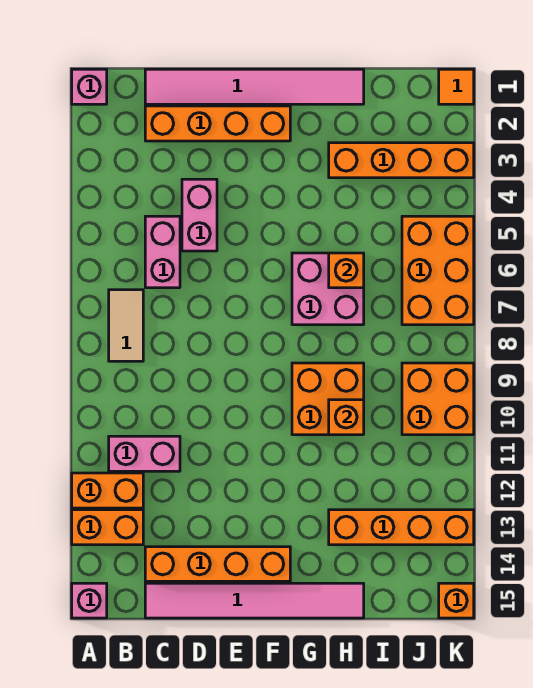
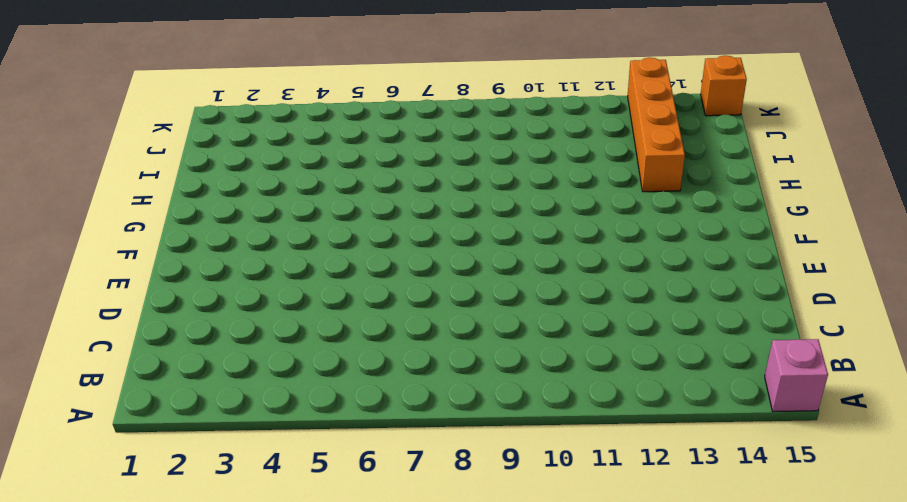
none -> pink brick A1 level 1
none -> orange brick A12:B12 level 1
none -> orange brick A13:B13 level 1

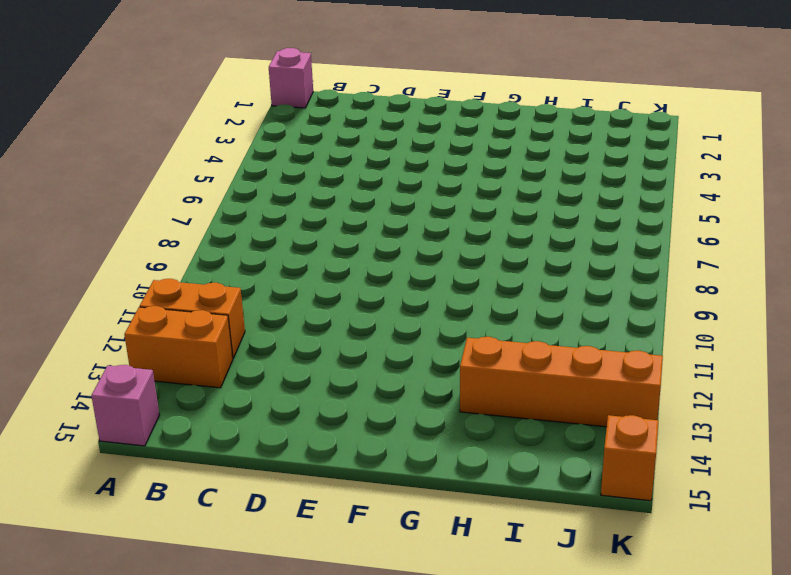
none -> tan tile B7:B8 level 1
none -> pink brick B11:C11 level 1
none -> pink tile C1:H1 level 1

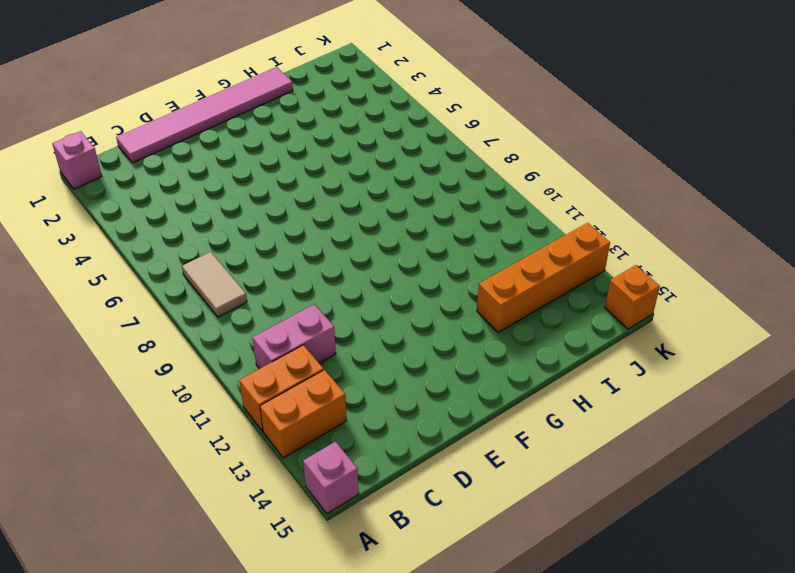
none -> orange brick C2:F2 level 1
none -> pink brick C5:C6 level 1
none -> orange brick C14:F14 level 1

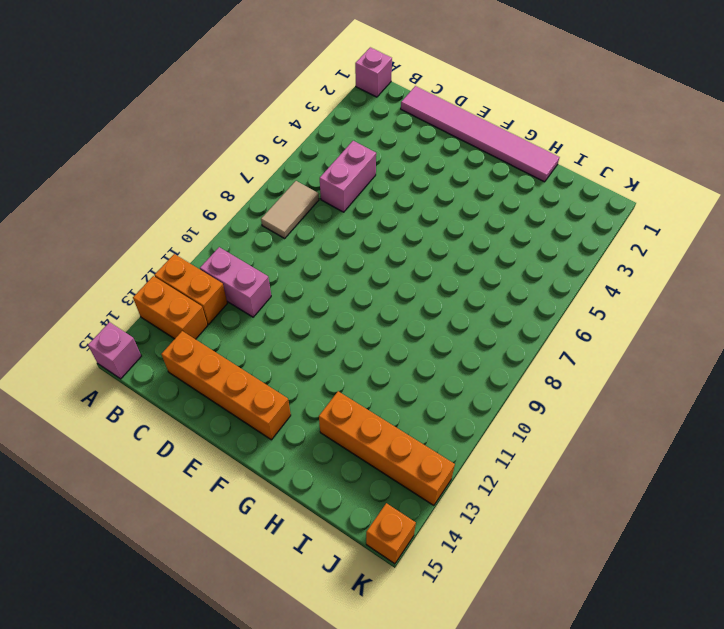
none -> orange brick C2:F2 level 1
none -> pink tile C15:H15 level 1
none -> pink brick D4:D5 level 1

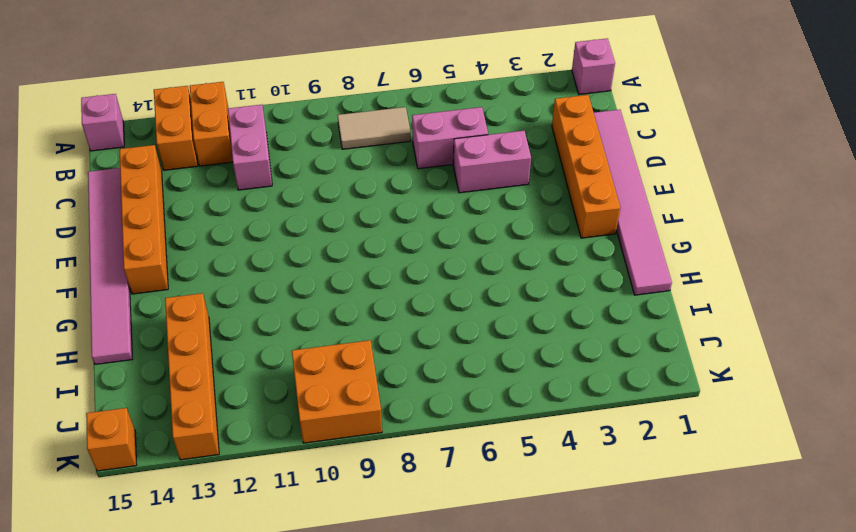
none -> pink brick G6:H7 level 1
none -> orange brick G9:H10 level 1
none -> orange brick H3:K3 level 1

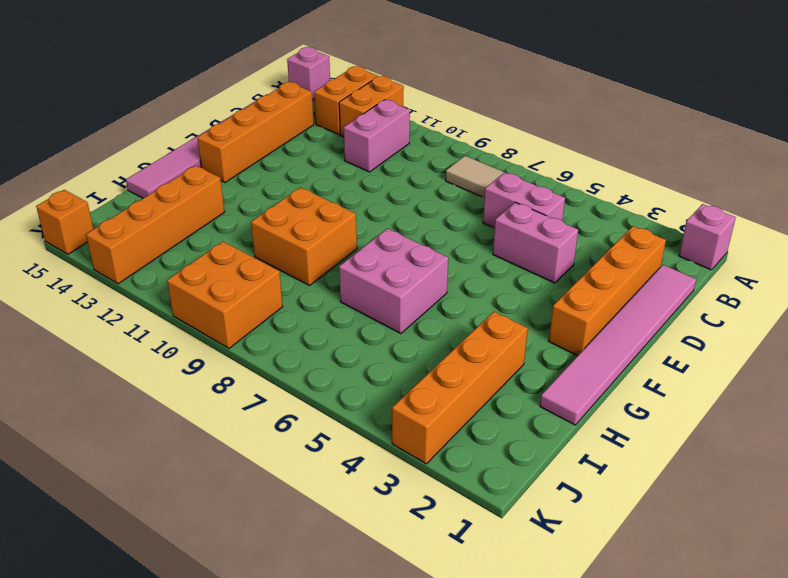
none -> orange brick J5:K7 level 1
none -> orange tile K1 level 1
none -> orange brick H6 level 2

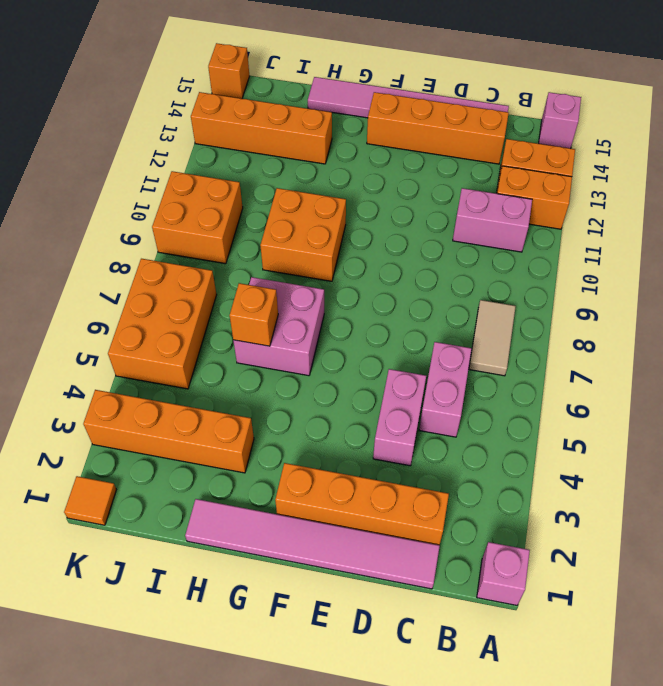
none -> orange brick H10 level 2

